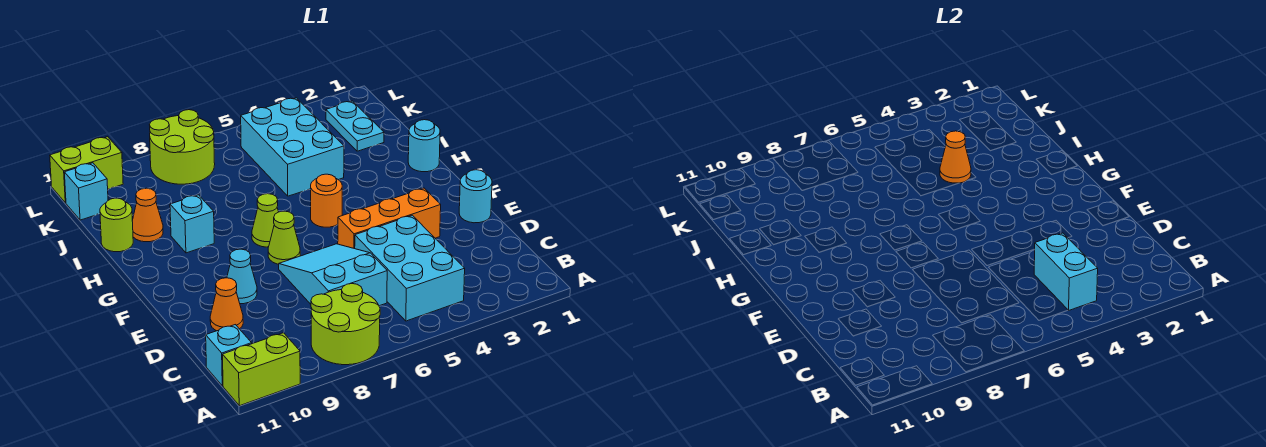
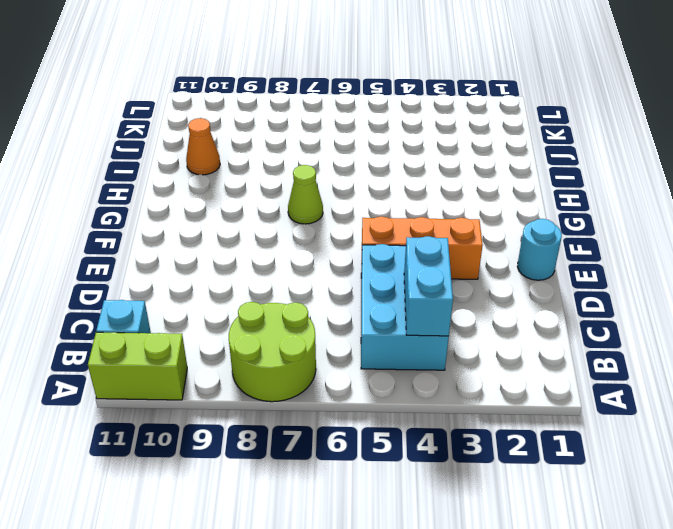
none -> cyan slope C6:E7 level 1 top C
none -> orange cone D10 level 1
none -> cyan cone E9 level 1

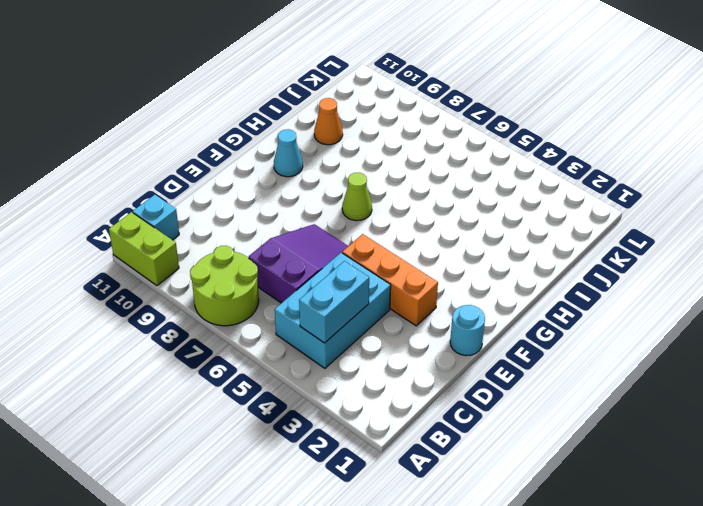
purple slope C6:E7 level 1 top C -> cyan slope C6:E7 level 1 top C
cyan cone G10 level 1 -> cyan cone E9 level 1
none -> orange cone D10 level 1
none -> lime cone F7 level 1
none -> orange round brick G5 level 1

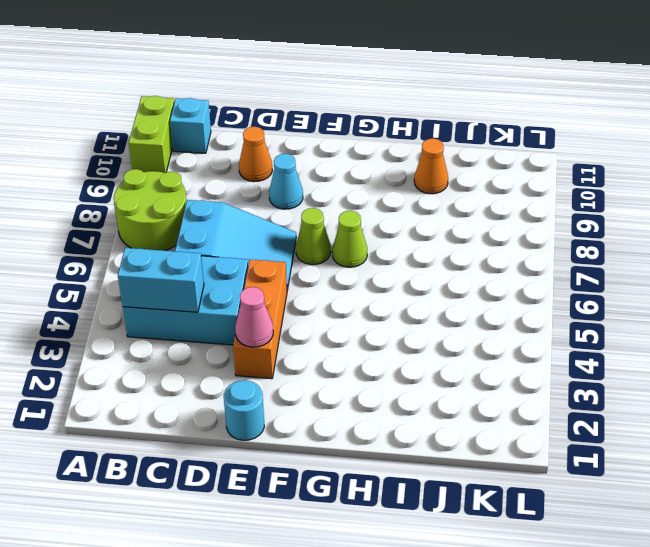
pink cone E3 level 2 -> none
none -> orange round brick G5 level 1
none -> cyan round brick H1 level 1
none -> cyan brick H9 level 1

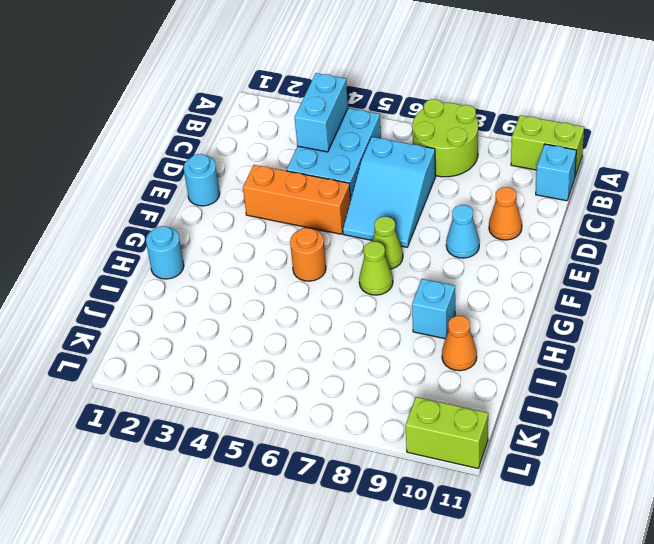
none -> cyan brick I4:K5 level 1
none -> lime round brick I11 level 1
none -> cyan plate J2:K2 level 1

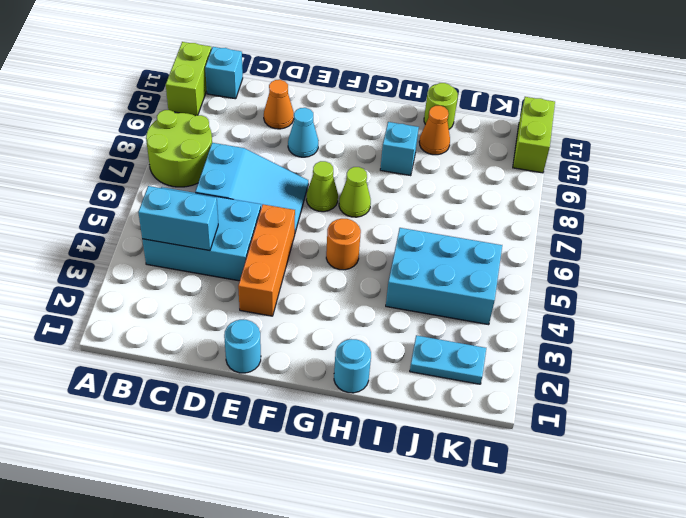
none -> lime round brick K7:L8 level 1
none -> cyan brick K11 level 1
none -> orange cone I4 level 2

